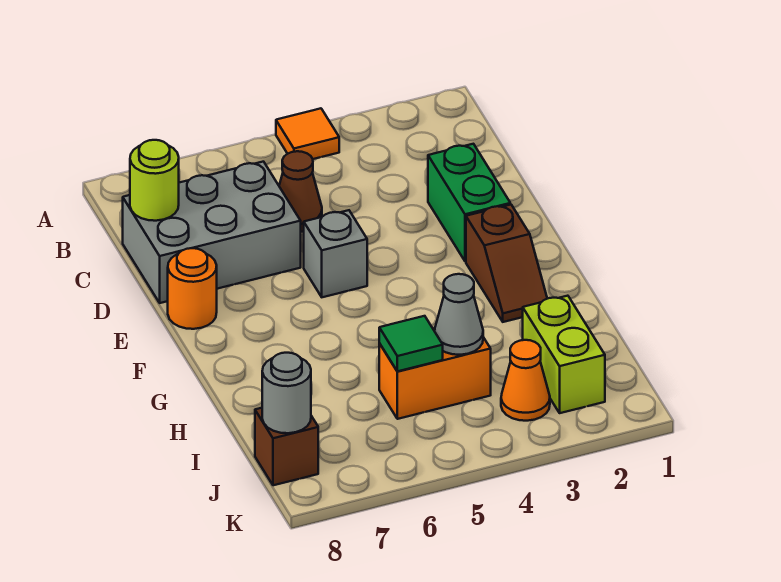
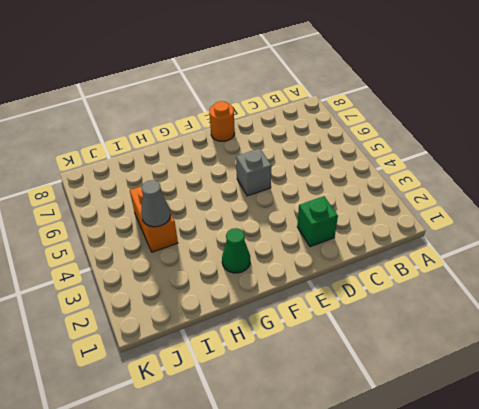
green brick D2 level 1 -> green brick D2:E2 level 1
green cone G2 level 1 -> brown slope F2:G2 level 1 top F
none -> orange tile A4 level 1
none -> brown cone C5 level 1
none -> grey brick C6:D8 level 1

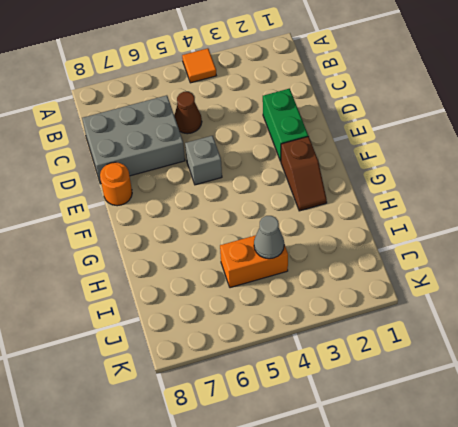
none -> lime brick I2:J2 level 1
none -> orange cone J3 level 1
none -> brown brick J8 level 1

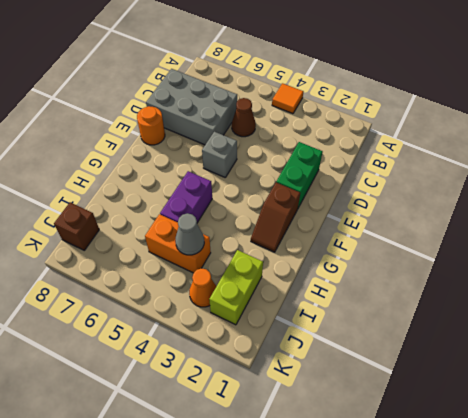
purple brick G5:H5 level 1 -> none
none -> lime round brick C8 level 2
none -> green tile I5 level 2
none -> grey round brick J8 level 2

